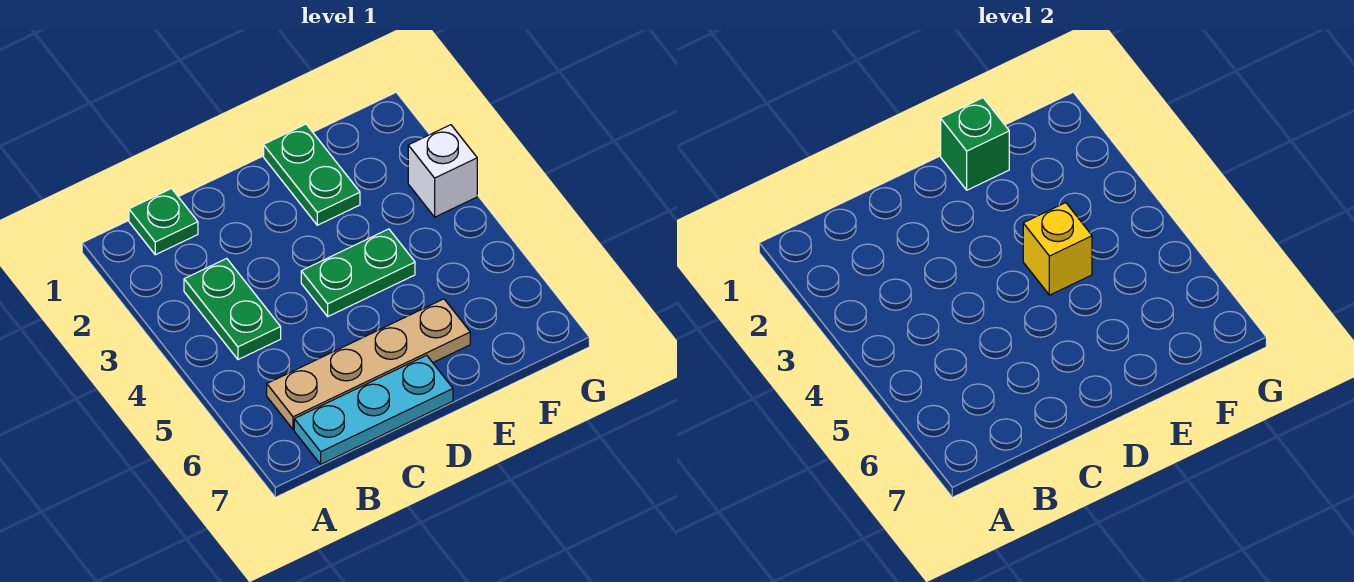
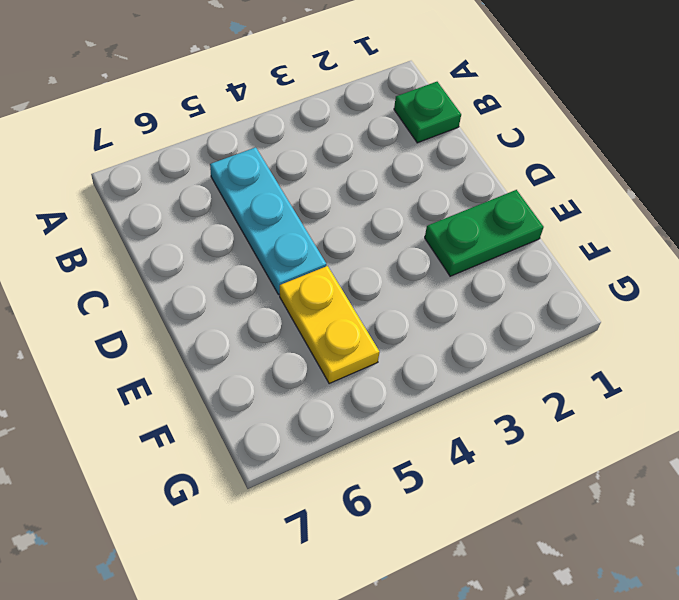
cyan plate B5:D5 level 1 -> cyan plate B7:D7 level 1
yellow plate E5:F5 level 1 -> none
none -> green plate B3:B4 level 1
none -> tan plate B6:E6 level 1

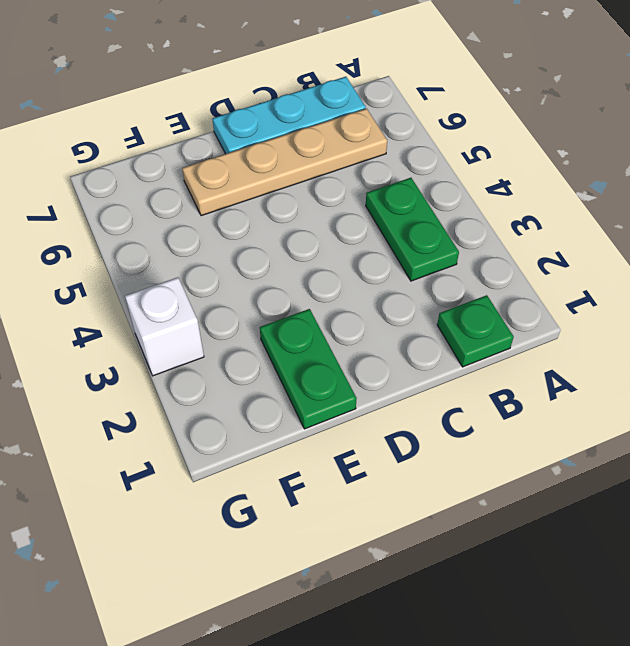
none -> green plate D4:E4 level 1
none -> green brick E1 level 2

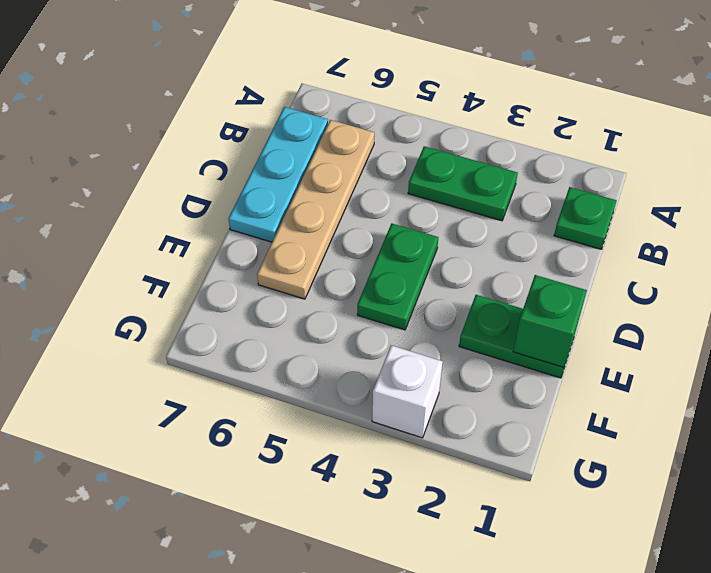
none -> yellow brick E4 level 2

